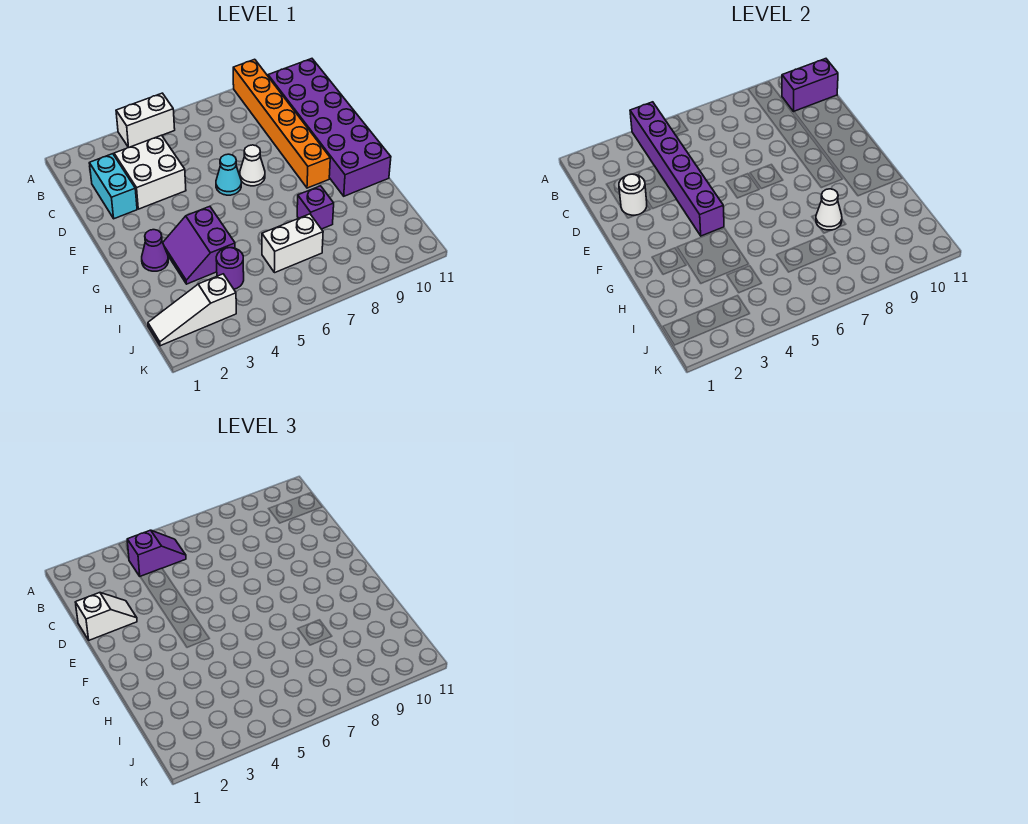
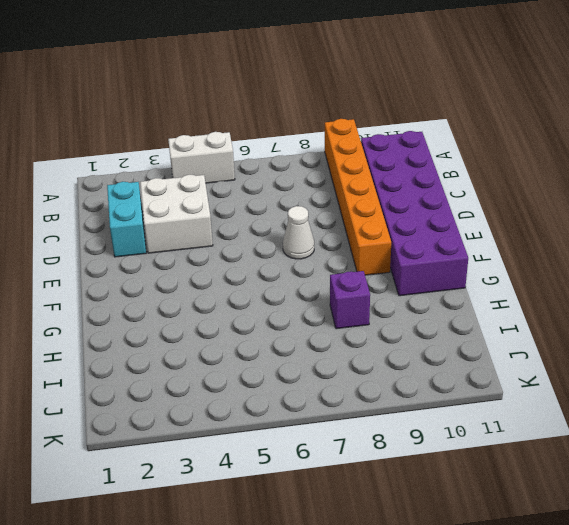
none -> cyan cone E6 level 1
none -> purple cone G2 level 1
none -> purple slope G3:H4 level 1 top 4

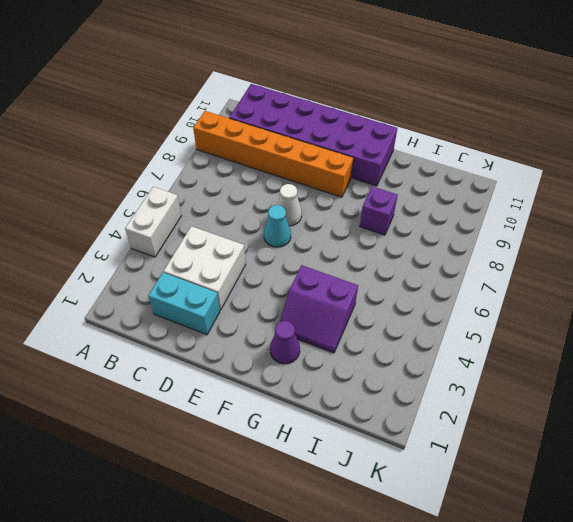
none -> purple round brick I4 level 1
none -> white brick I6:I7 level 1
none -> white slope J1:J3 level 1 top 3

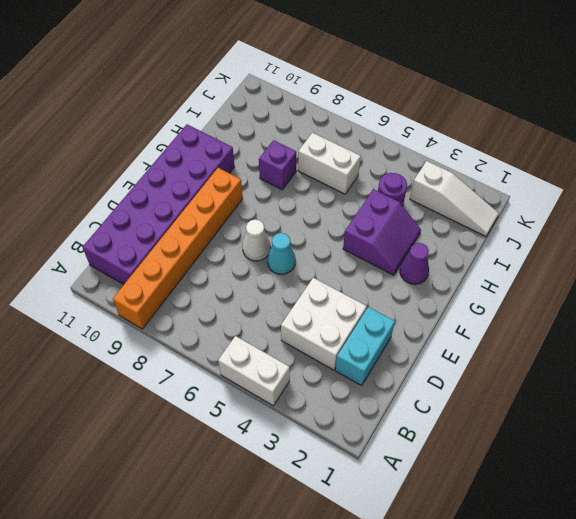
none -> purple brick A4:F4 level 2
none -> purple brick B10:B11 level 2
none -> white round brick D2 level 2

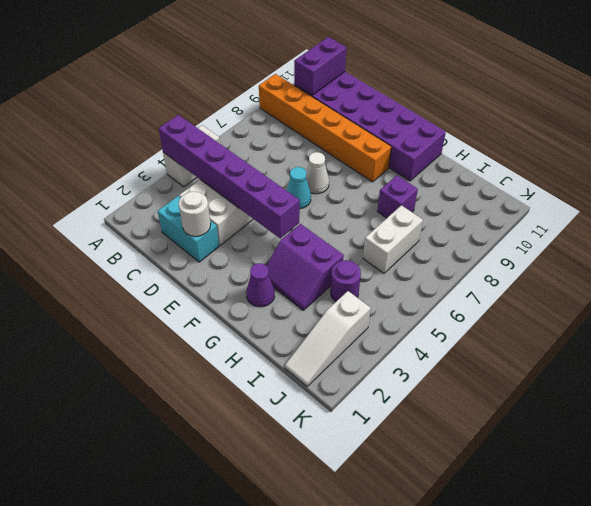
none -> white cone H8 level 2
none -> purple slope B4:B5 level 3 top 4
none -> white slope D1:D2 level 3 top 1

